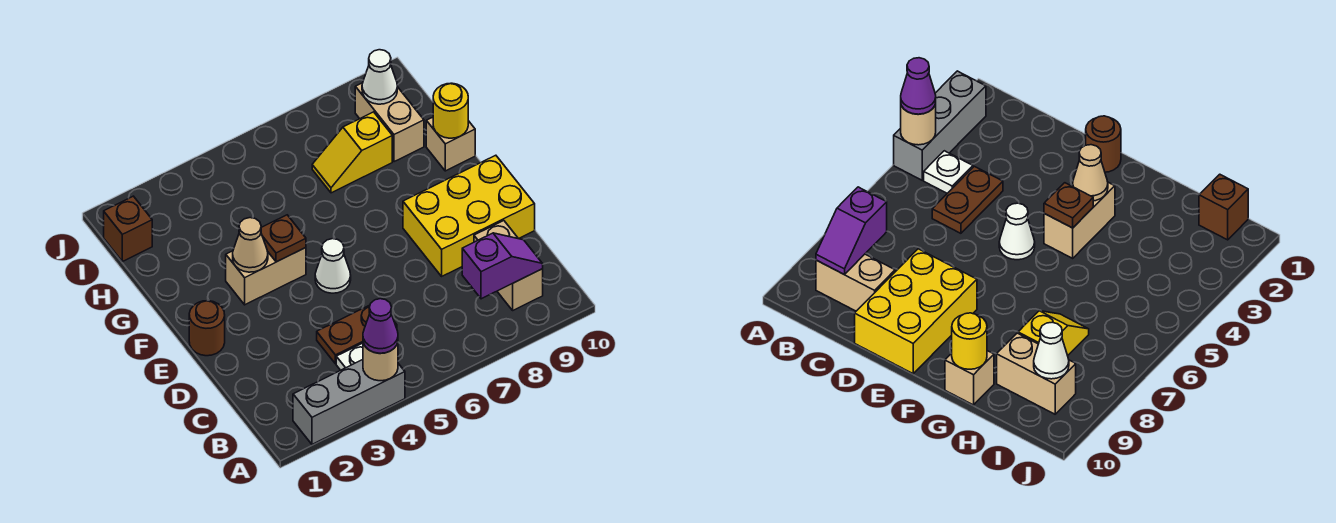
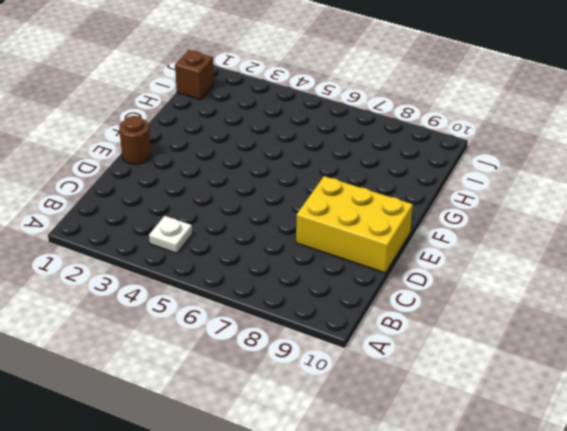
none -> grey brick A2:A4 level 1
none -> tan brick B9:C9 level 1
none -> brown plate C4:C5 level 1

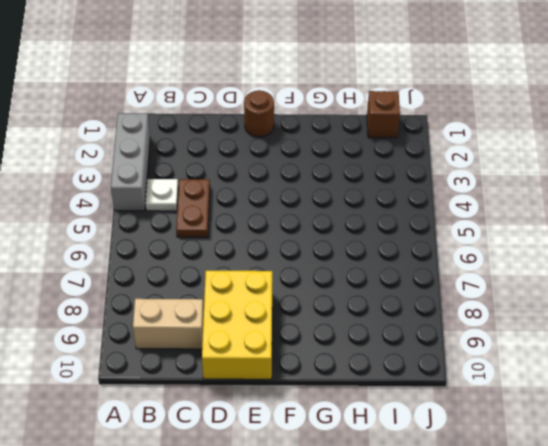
none -> white cone E5 level 1
none -> tan brick F3:F4 level 1
none -> tan brick G10 level 1

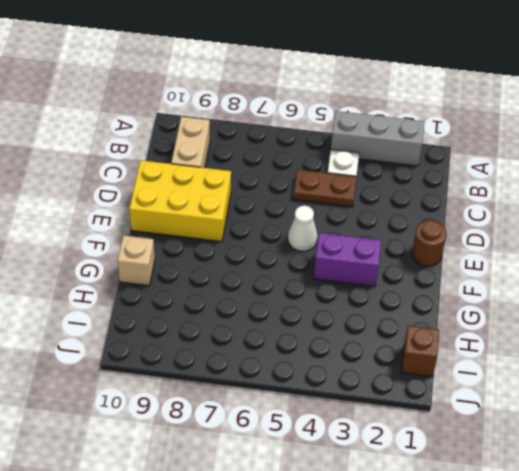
purple brick F3:F4 level 1 -> tan brick F3:F4 level 1
none -> yellow slope H7:H8 level 1 top 8
none -> tan brick H9:I9 level 1
none -> tan round brick A4 level 2

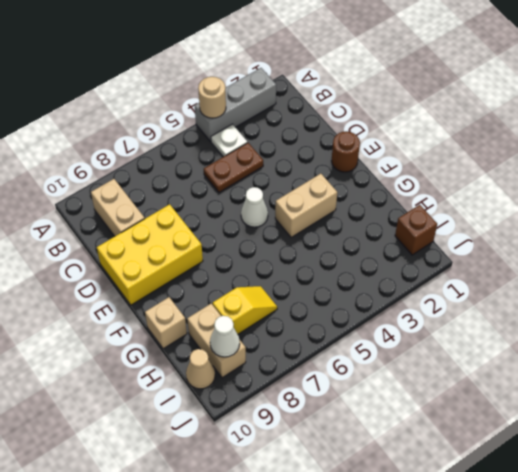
tan cone I10 level 1 -> tan cone F3 level 2
none -> purple slope B8:B9 level 2 top 8
none -> brown plate F4 level 2
none -> yellow round brick G10 level 2

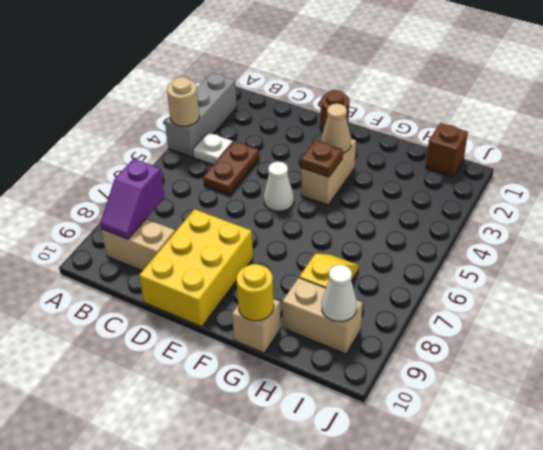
none -> purple cone A4 level 3

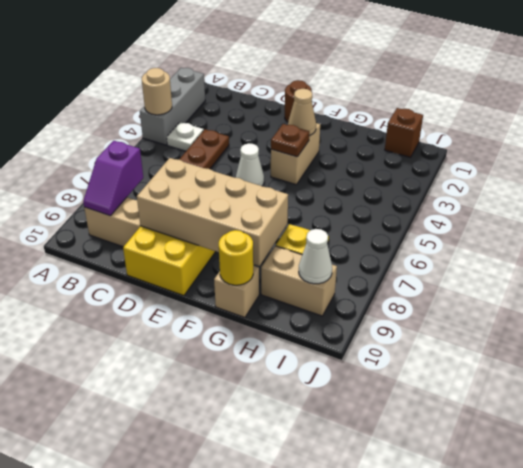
tan brick D8:G9 level 2 -> none
none -> purple cone A4 level 3

